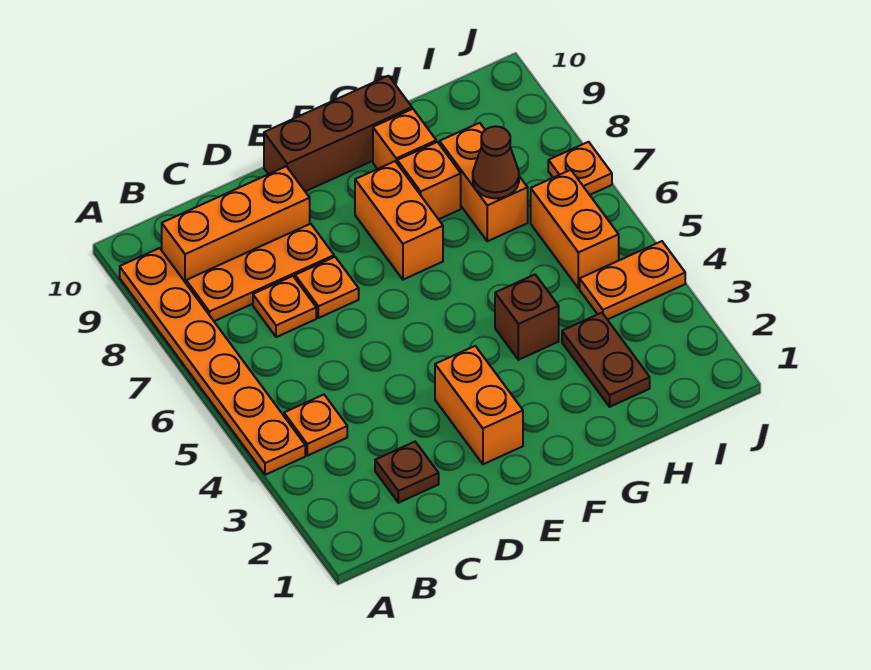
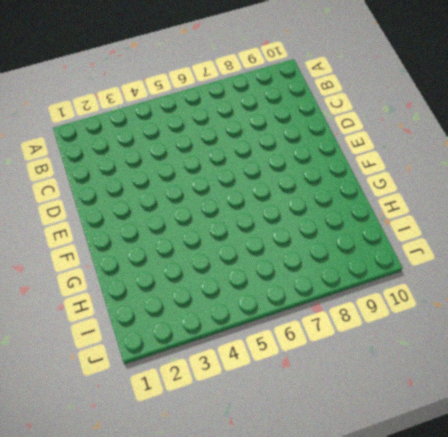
none -> orange plate A4:A9 level 1
none -> orange plate B4 level 1
none -> orange plate B8:D8 level 1

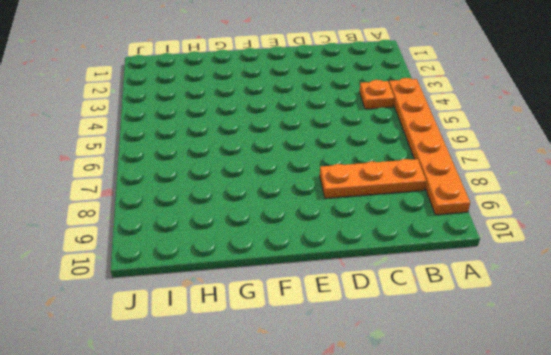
none -> orange brick B9:D9 level 1
none -> brown plate C2 level 1
none -> orange plate C7 level 1

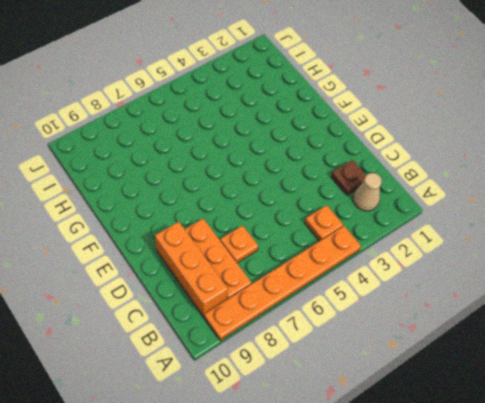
tan cone B2 level 1 -> none
none -> orange plate D7 level 1
none -> orange brick E2:E3 level 1
none -> brown brick E10:G10 level 1

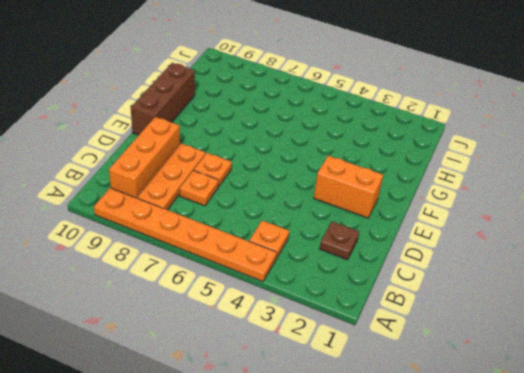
none -> orange brick F7:F8 level 1
none -> brown brick G4 level 1
none -> orange brick G8 level 1

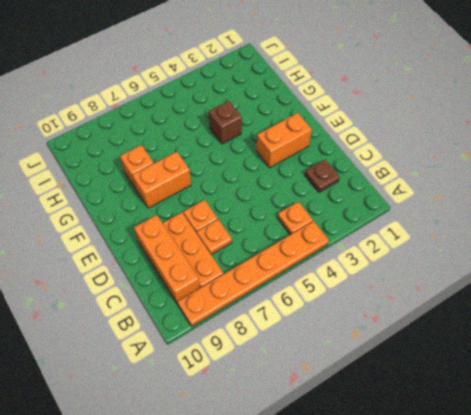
none -> brown brick E10:G10 level 1
none -> orange brick G9 level 1
none -> brown plate H2:H3 level 1

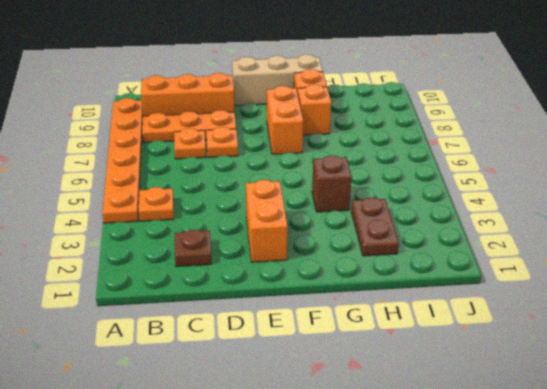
tan brick E10:G10 level 1 -> brown brick E10:G10 level 1
none -> orange brick H7:H8 level 1
none -> orange plate I4:J4 level 1
none -> orange brick I5:I6 level 1

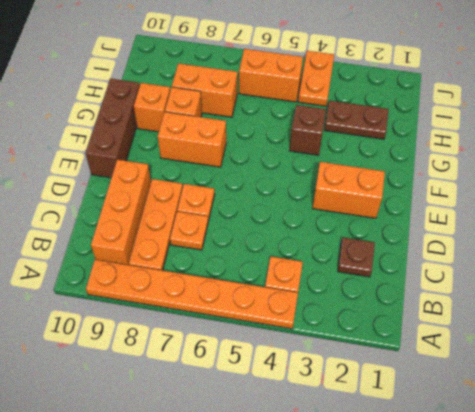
none -> orange plate J7 level 1
none -> brown cone H7 level 2

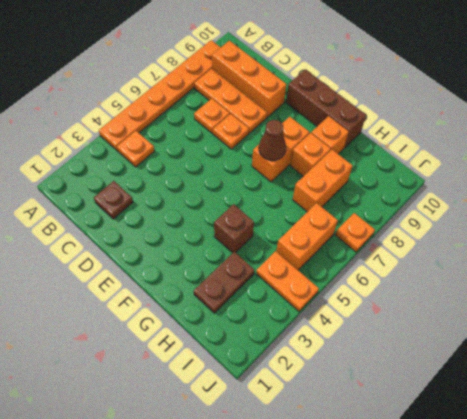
brown cone F7 level 2 -> brown cone H7 level 2
none -> orange brick E2:E3 level 1

